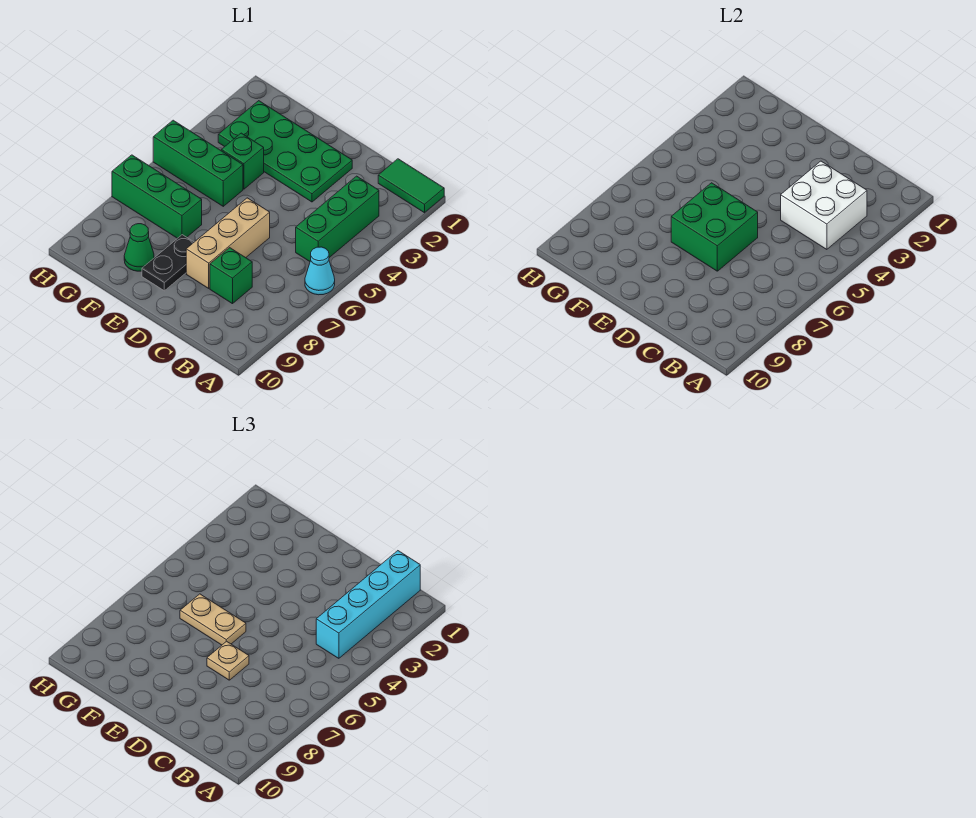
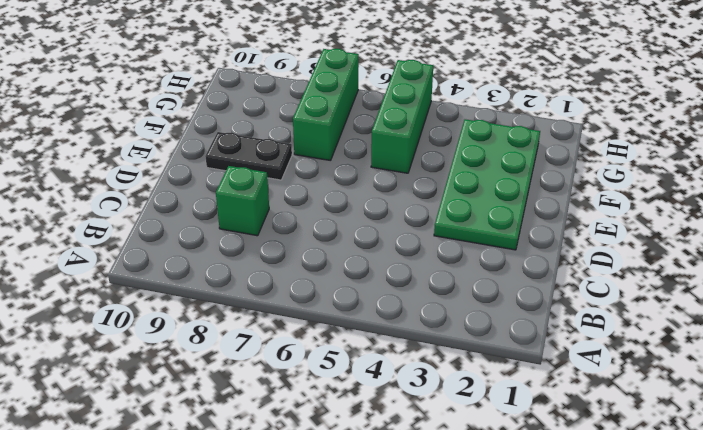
none -> green tile A1:B1 level 1
none -> cyan cone A6 level 1
none -> green brick B3:B5 level 1

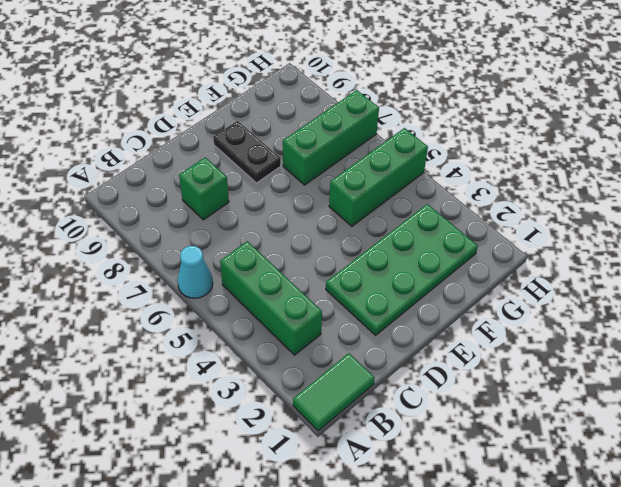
none -> tan brick D6:D8 level 1
none -> green brick F4 level 1
none -> green cone F9 level 1

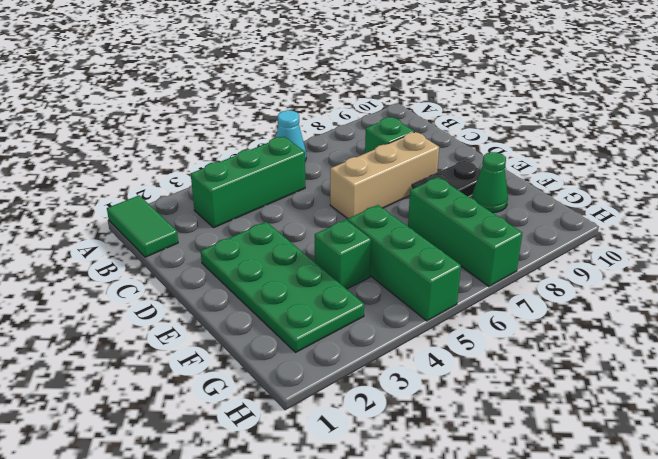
none -> white brick B3:C4 level 2
none -> green brick D6:E7 level 2
none -> cyan brick B1:B4 level 3

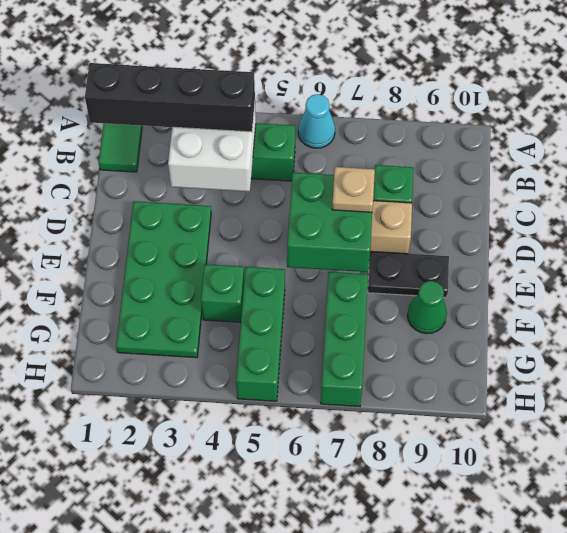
black brick B1:B4 level 3 -> cyan brick B1:B4 level 3
none -> tan plate E6:F6 level 3

